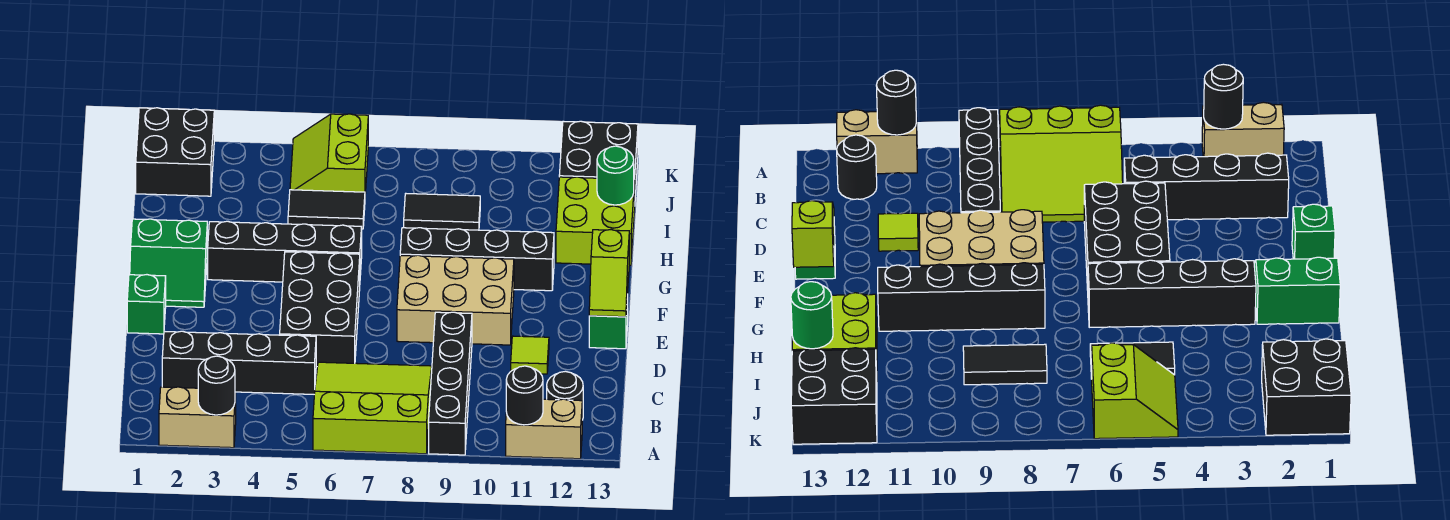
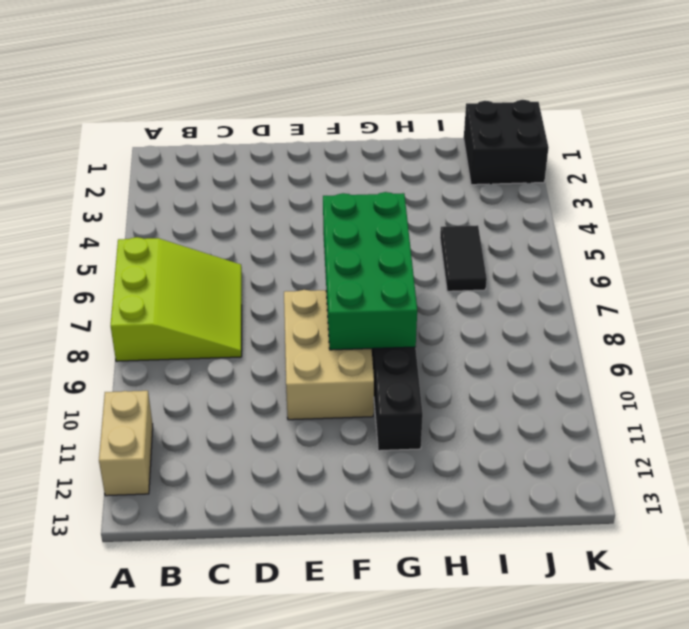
green brick F6:G9 level 2 -> none
none -> tan brick A2:A3 level 1
none -> black brick A9:D9 level 1
none -> black round brick B12 level 1

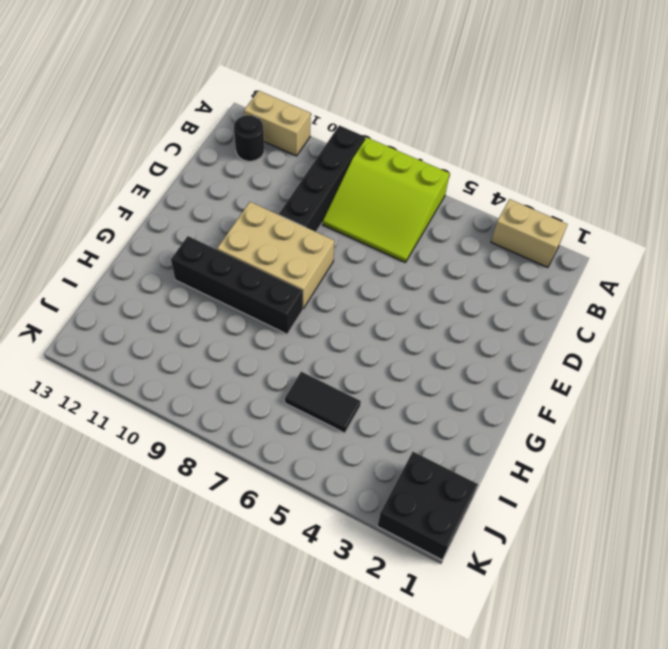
none -> black brick C2:C5 level 1
none -> black brick D5:F6 level 1
none -> lime tile D11 level 1

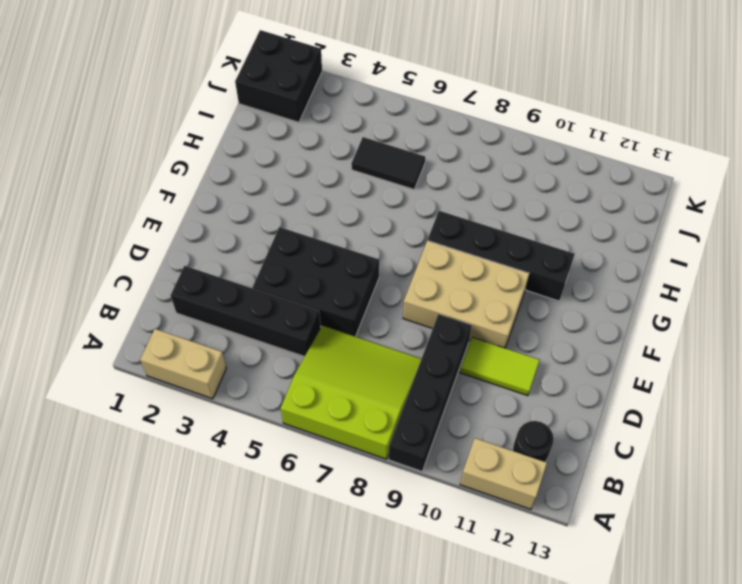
black brick D4:E6 level 1 -> black brick D5:F6 level 1
lime tile D10:D11 level 1 -> lime tile D11 level 1
none -> green brick E1 level 1
none -> green brick E13 level 1
none -> green slope F1:G2 level 1 top G

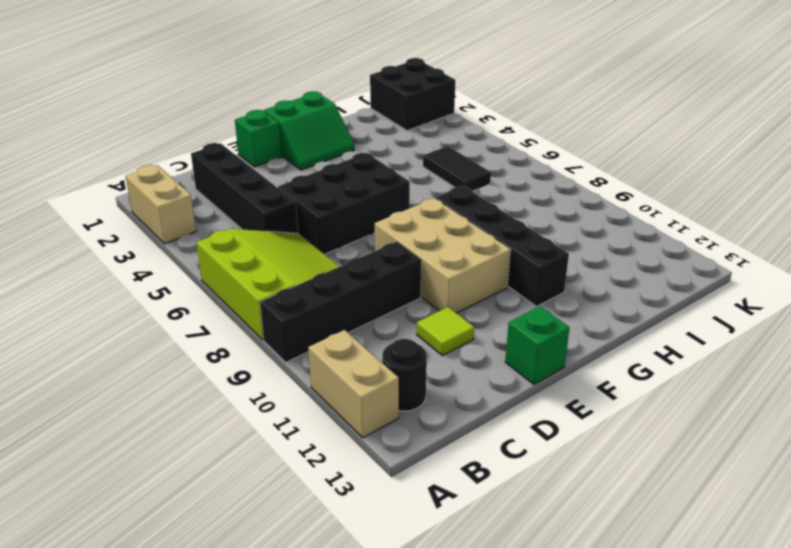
green slope F1:G2 level 1 top 1 -> green slope F1:G2 level 1 top G
none -> black brick G3:G6 level 1
none -> lime brick H12:I13 level 1
none -> black tile I8:I9 level 1

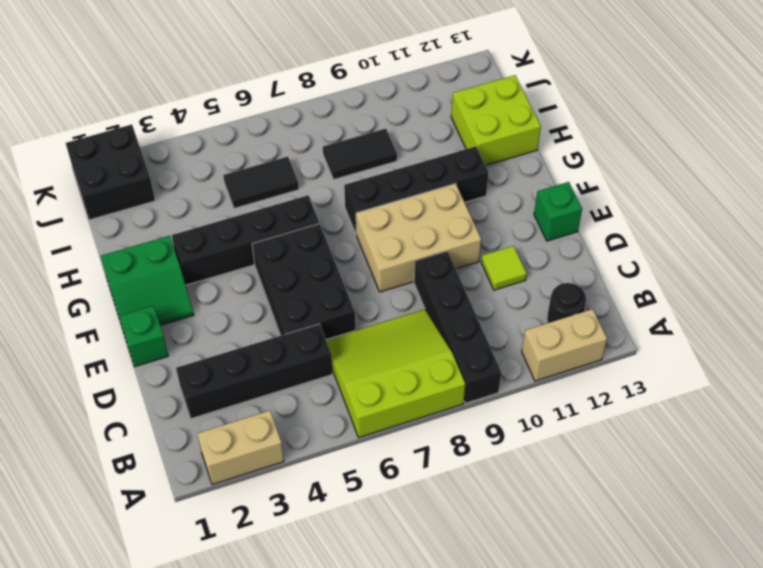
none -> lime slope J5:K6 level 1 top 6
none -> black brick J12:K13 level 1
none -> black round brick A3 level 2

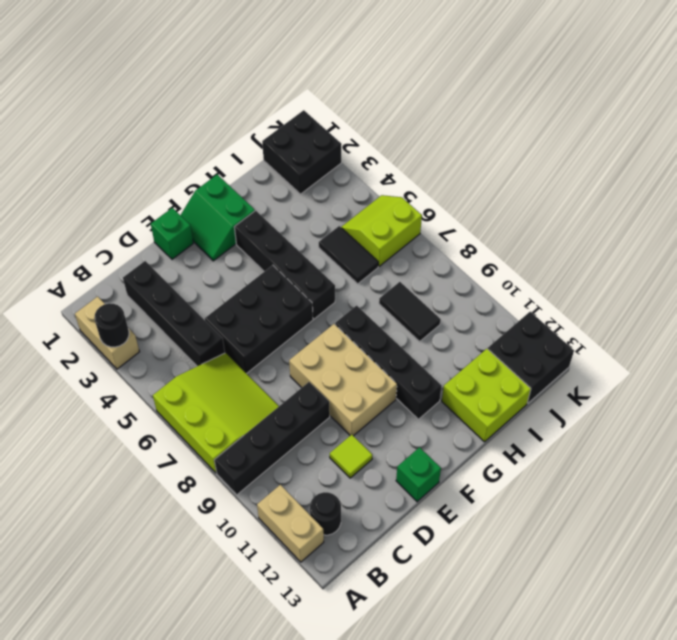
none -> black round brick A11 level 2
none -> lime slope E13:F13 level 2 top F
none -> green round brick I13 level 2

